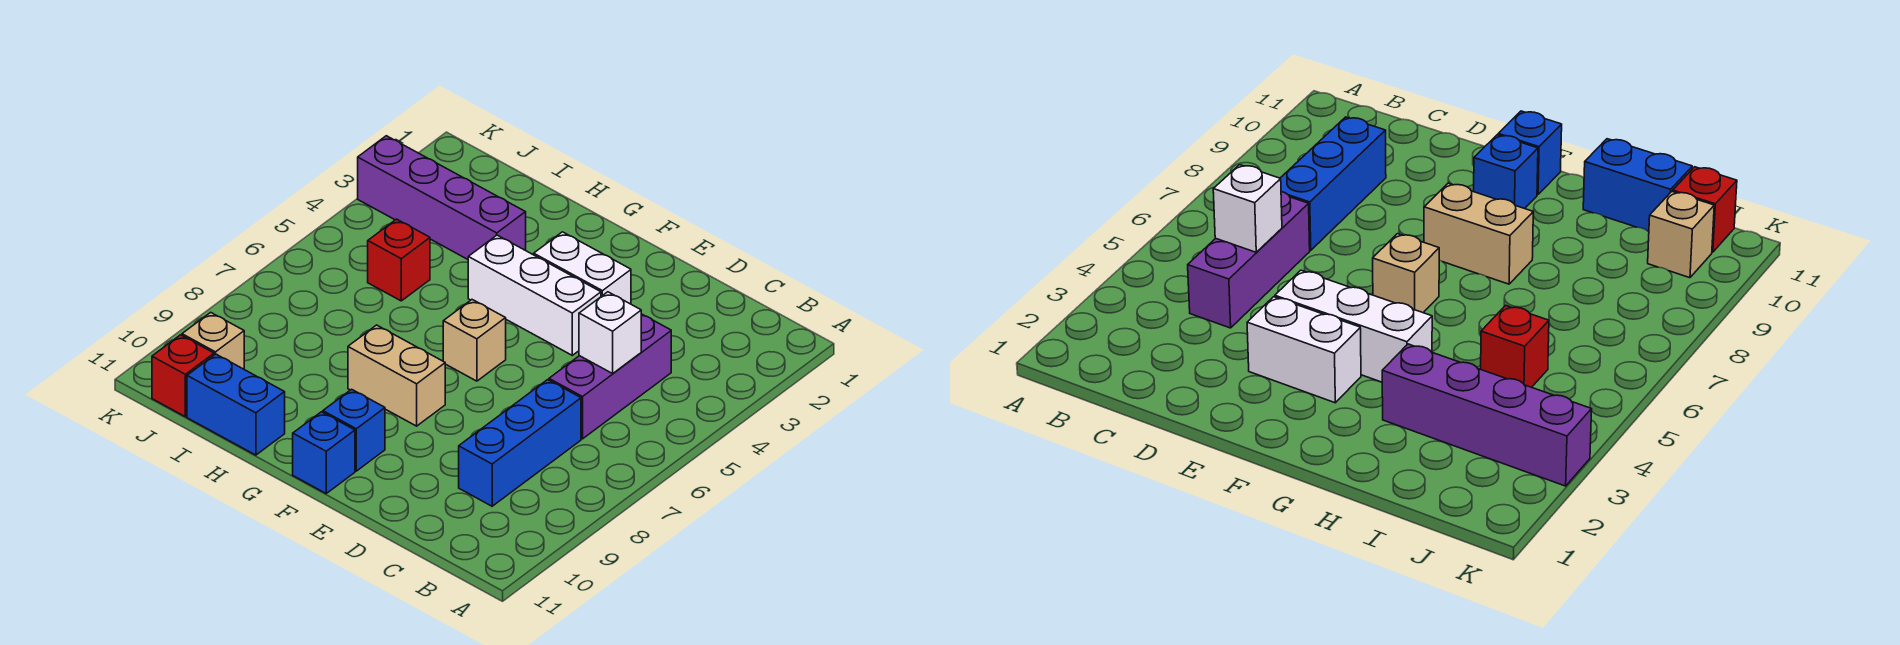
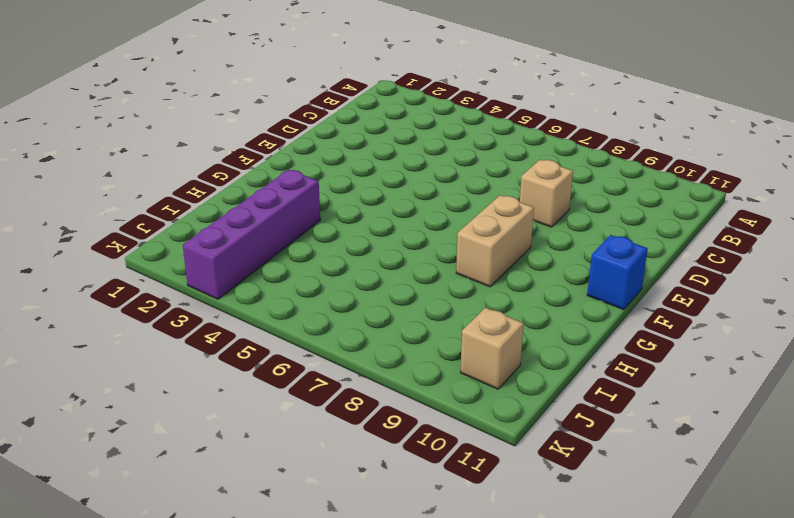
tan brick D8 level 1 -> tan brick F6 level 1
none -> purple brick C4:C6 level 1
none -> blue brick C7:C9 level 1
none -> white brick E3:F3 level 1

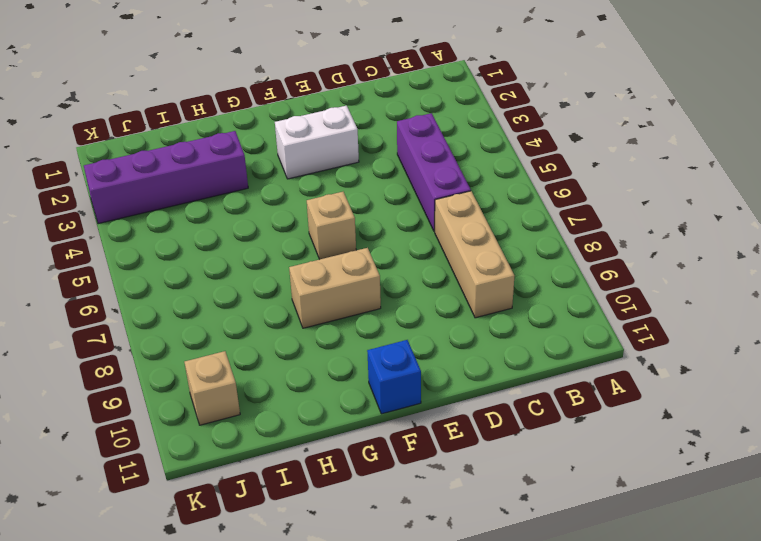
tan brick C7:C9 level 1 -> blue brick C7:C9 level 1
none -> white brick E4:G4 level 1
none -> blue brick F10 level 1
none -> blue brick H11:I11 level 1

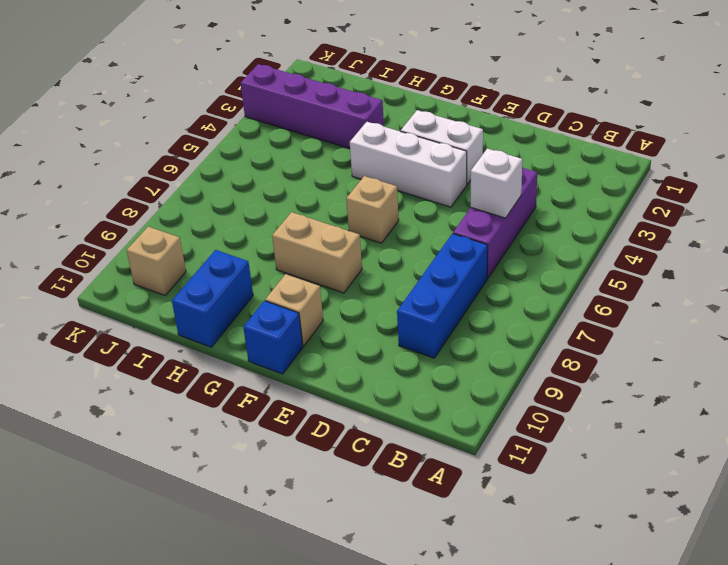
tan brick F10 level 1 -> blue brick F10 level 1
blue brick H10:H11 level 1 -> blue brick H11:I11 level 1
none -> red brick I5 level 1
none -> red brick J11 level 1

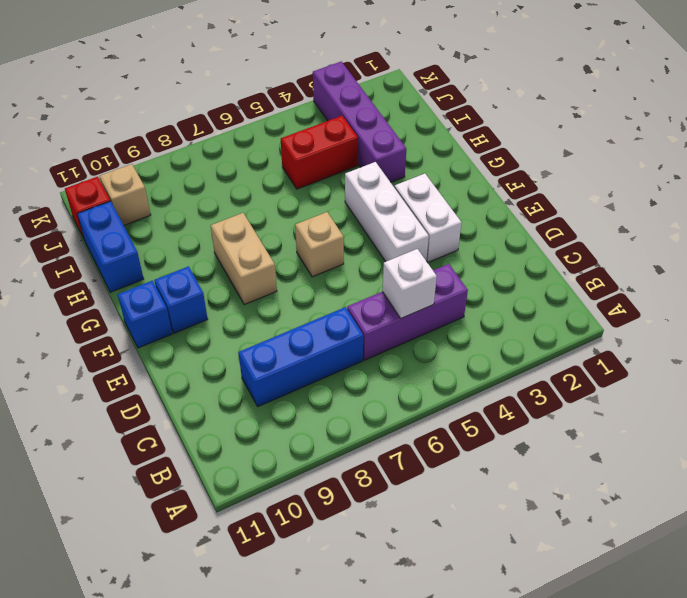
red brick I4:I5 level 1 -> red brick I5 level 1

